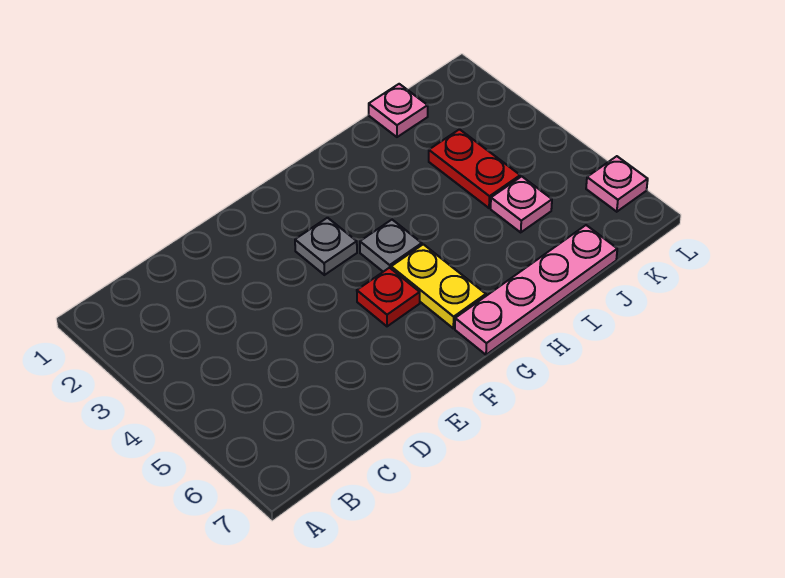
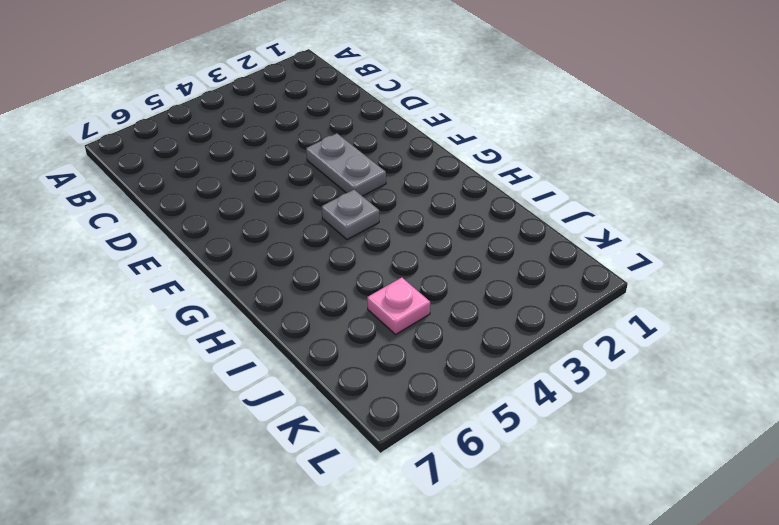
grey plate E3:F3 level 1 -> grey plate F3 level 1
none -> red plate F5 level 1
none -> yellow plate G5:G6 level 1

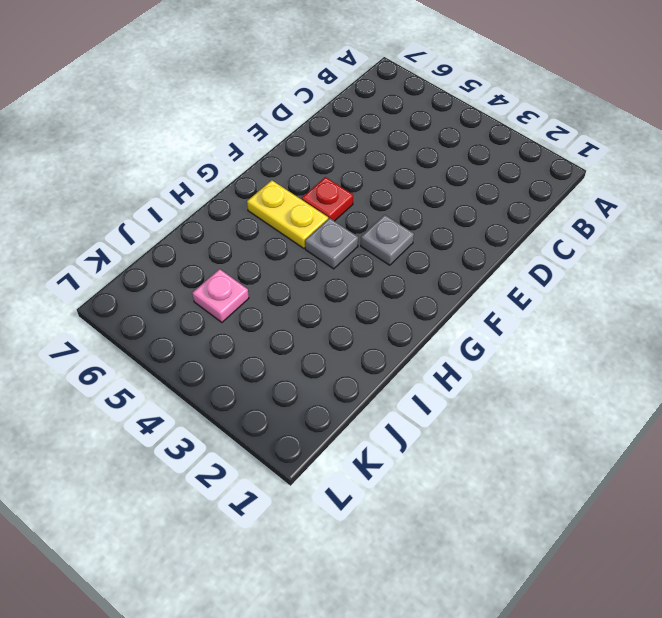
none -> pink plate G7:J7 level 1
none -> pink plate J1 level 1

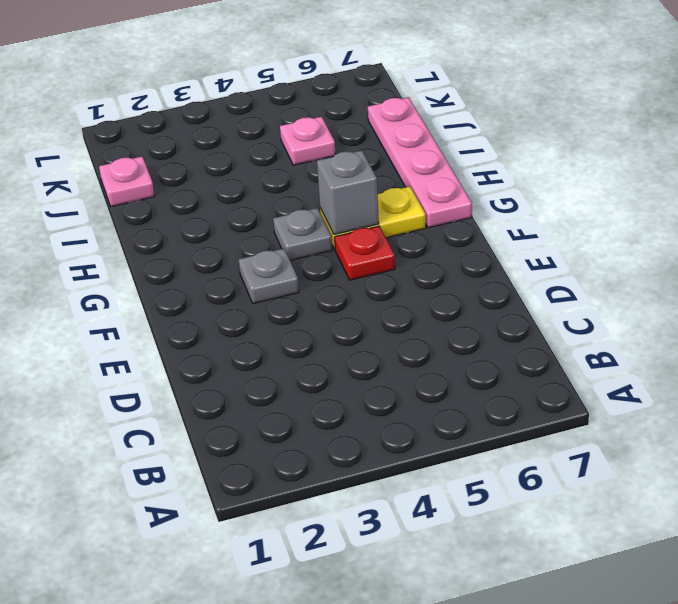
grey brick G5 level 2 -> none
none -> red plate J3:J4 level 1
none -> pink plate L6 level 1

